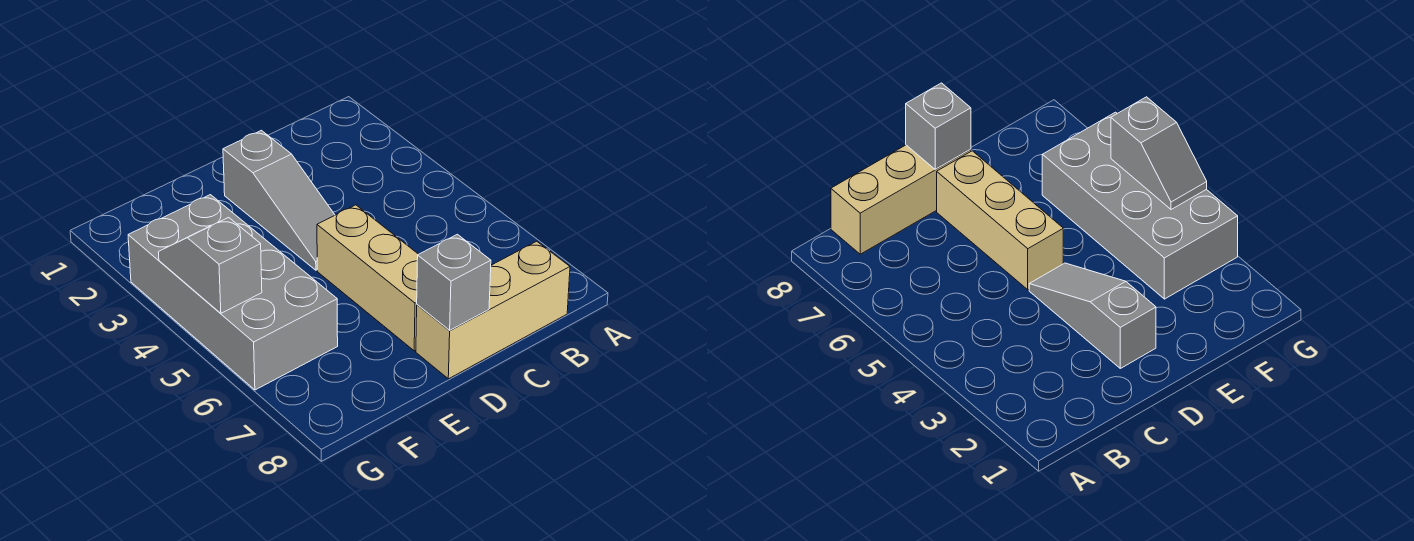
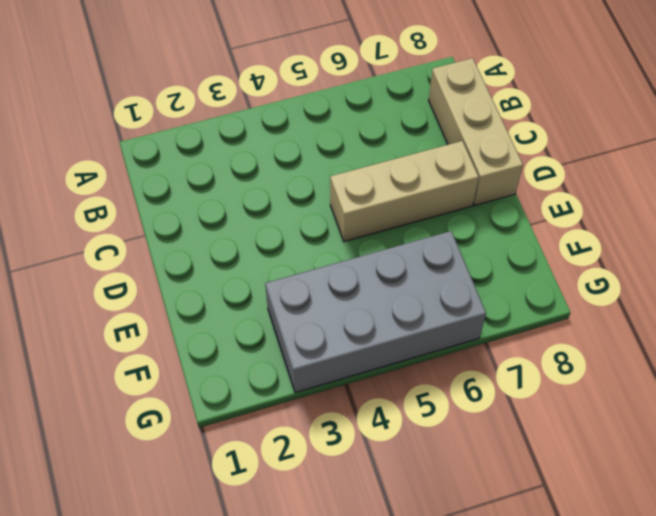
none -> grey slope D2:D4 level 1 top 2
none -> grey brick D8 level 2

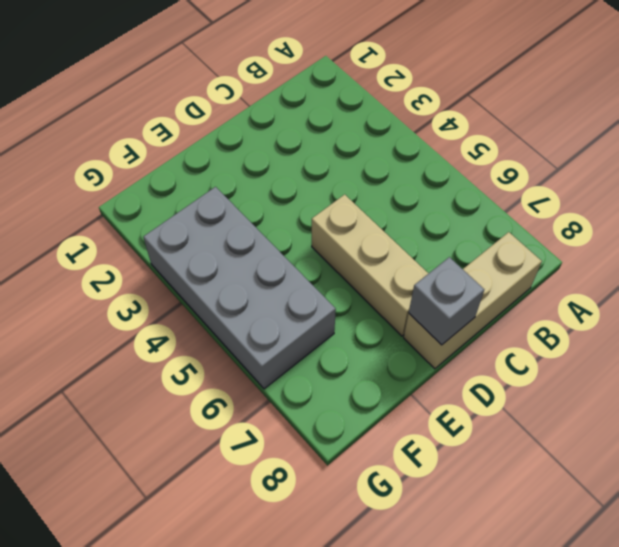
none -> grey slope D2:D4 level 1 top 2
none -> grey slope G4:G5 level 2 top 5

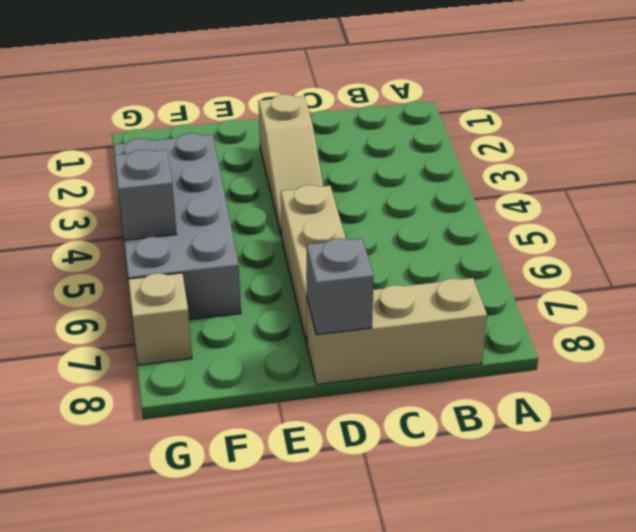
tan slope D2:D4 level 1 top 2 -> grey slope D2:D4 level 1 top 2
tan brick G7 level 1 -> none

